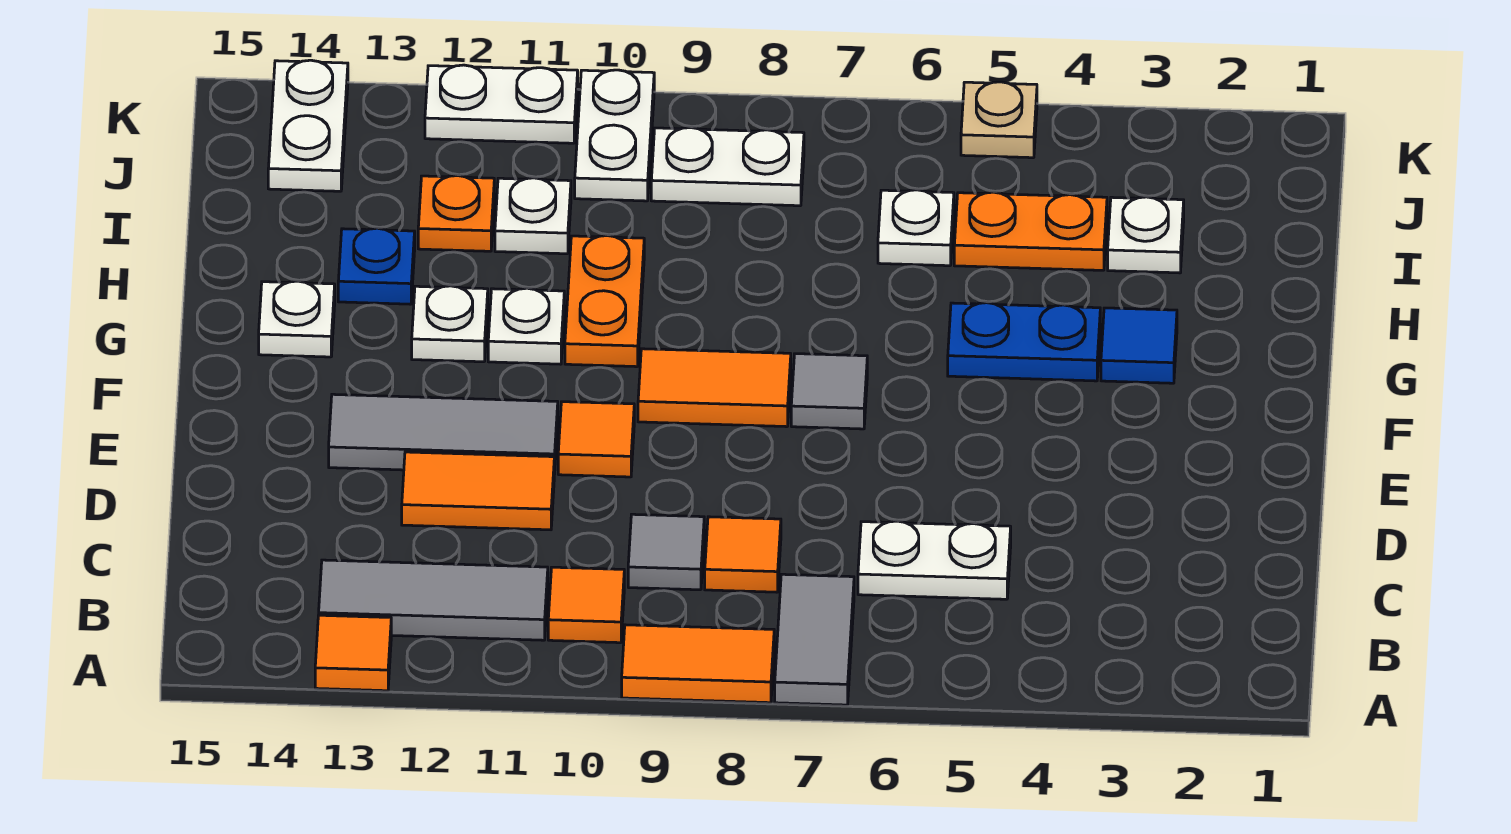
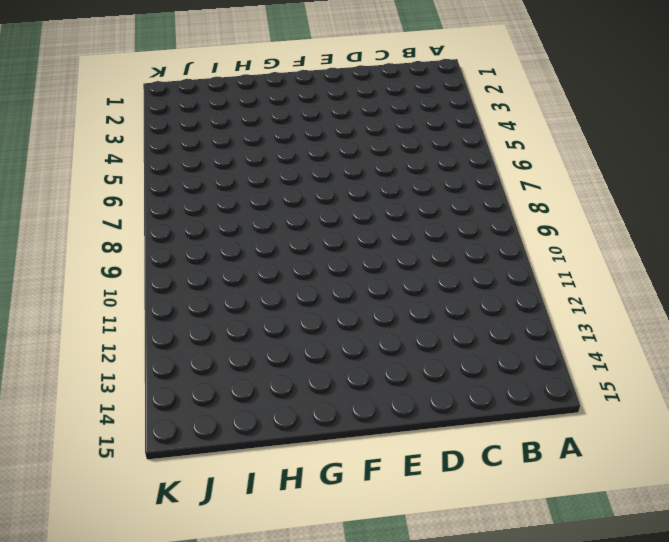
none -> grey tile A7:B7 level 1
none -> orange tile A8:A9 level 1
none -> orange tile A13 level 1
none -> orange tile B10 level 1

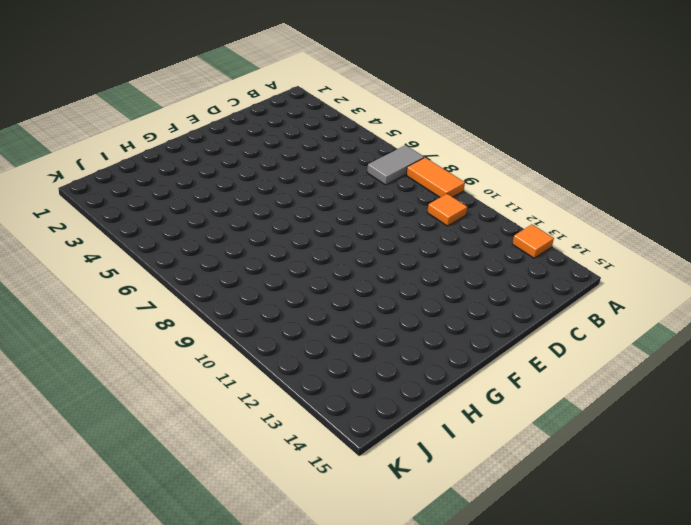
none -> grey tile B11:B13 level 1
none -> white plate C5:C6 level 1
none -> orange tile C8 level 1
none -> grey tile C9 level 1

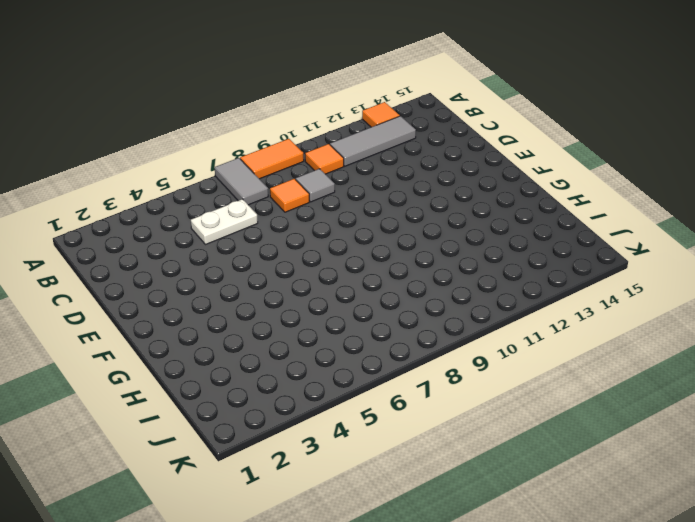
none -> orange tile D11:D12 level 1
none -> orange tile E10 level 1
none -> grey tile E11:E13 level 1
none -> grey tile F7 level 1

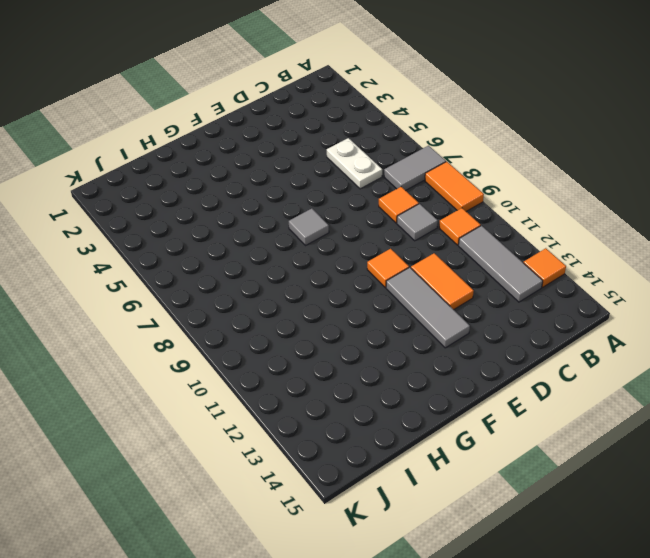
none -> orange tile F8:F9 level 1
none -> blue tile G3 level 1
none -> blue plate G4:G5 level 1
none -> orange plate G10:H10 level 1

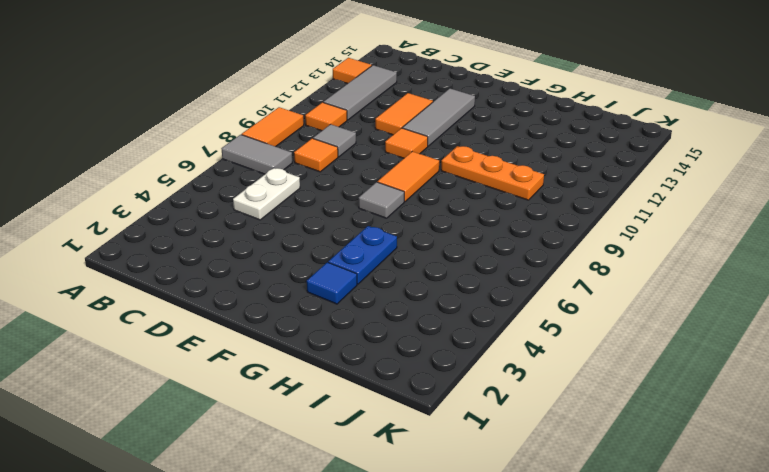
orange plate G10:I10 level 1 -> orange plate G10:H10 level 1
none -> white plate G11 level 1
none -> white plate G12 level 1
none -> white plate G14 level 1
none -> blue plate H13 level 1

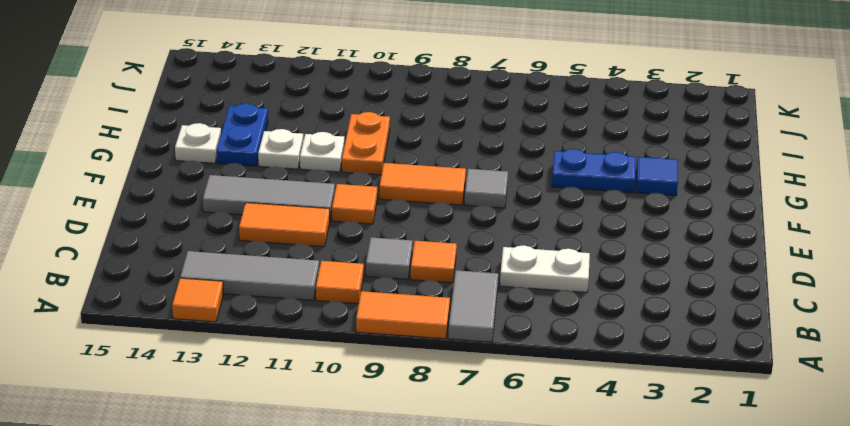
blue plate G13:H13 level 1 -> blue plate H13 level 1
none -> white plate I3 level 1
none -> orange plate I4:I5 level 1
none -> white plate I6 level 1
none -> white plate I11 level 1

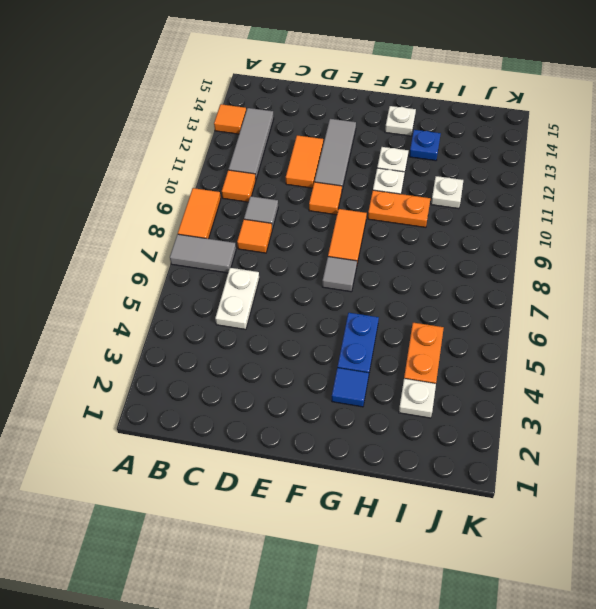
none -> white plate I6 level 1
none -> orange plate I12 level 1
none -> white plate J8:J9 level 1
none -> white plate J10:K10 level 1

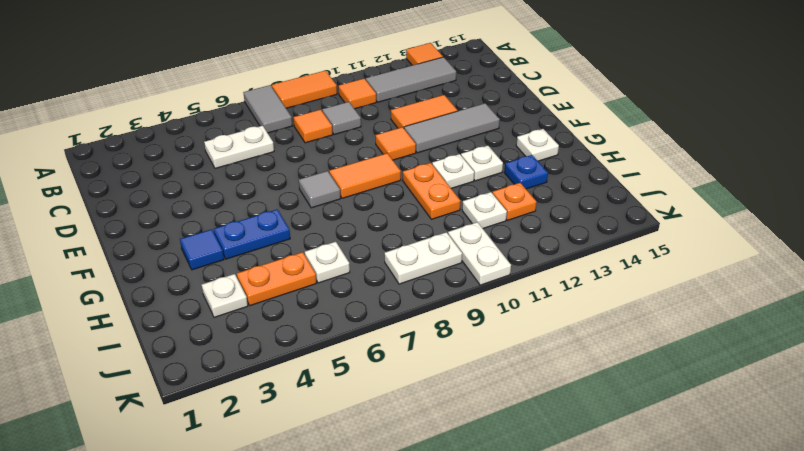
none -> white plate J14:K14 level 1
none -> tan plate K5 level 1
none -> white plate K11:K12 level 1

